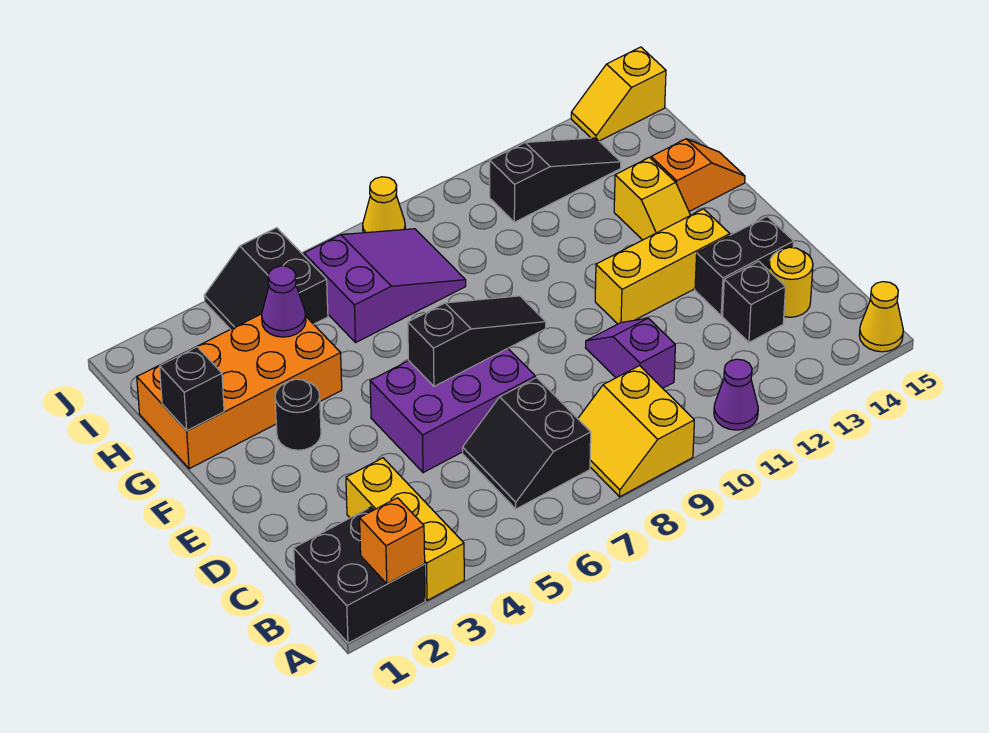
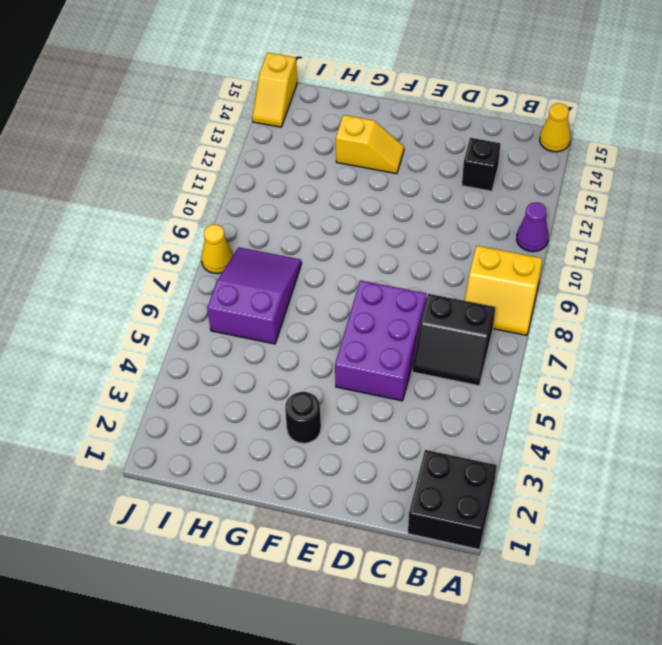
none -> yellow brick A3:C3 level 1
none -> purple slope C10:D10 level 1 top C
none -> yellow round brick C14 level 1

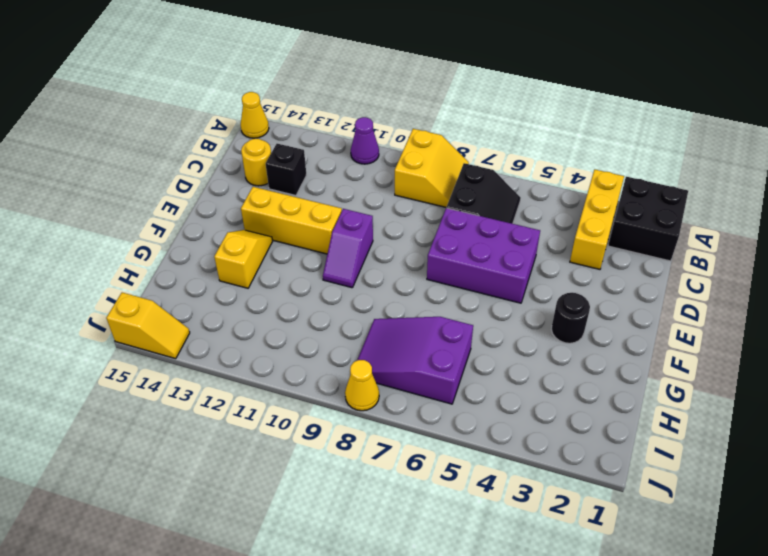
purple slope E10:F10 level 1 top E -> purple slope C10:D10 level 1 top C
none -> black brick D13:D14 level 1
none -> orange brick G1:H4 level 1
none -> orange slope G14:G15 level 1 top 14

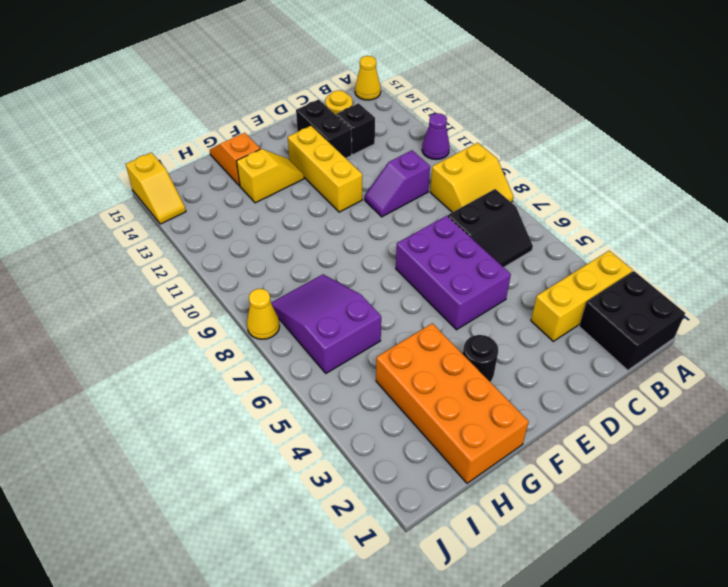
none -> black slope I4:J5 level 1 top 5
none -> black slope I11:I13 level 1 top 11
none -> orange brick A2 level 2

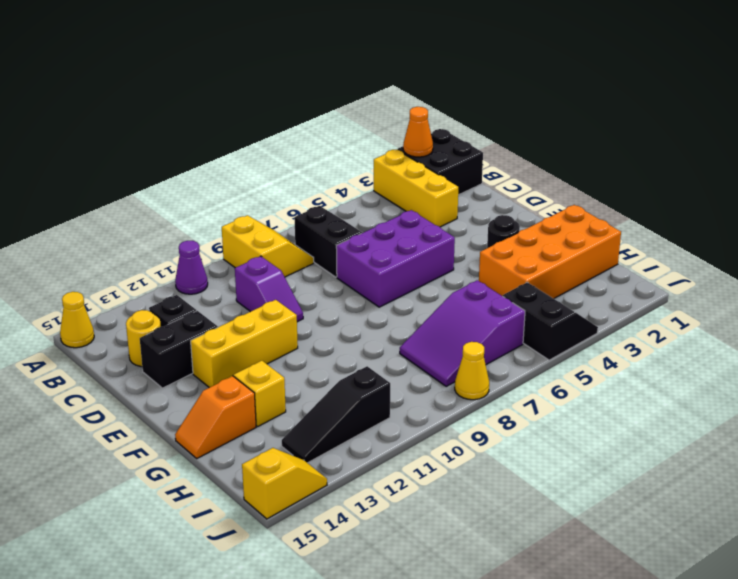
orange cone A2 level 2 -> orange brick A2 level 2
none -> black slope E6:E8 level 2 top 6
none -> black brick G1 level 2
none -> purple cone H4 level 2

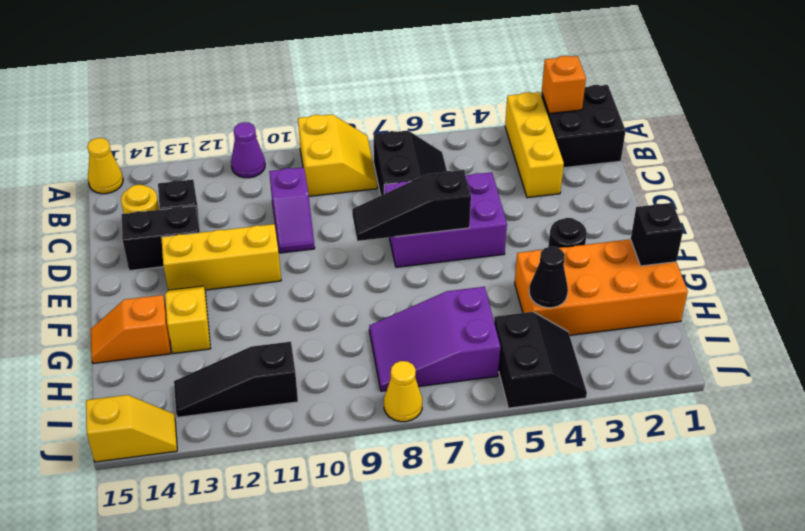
black cone H4 level 2 -> purple cone H4 level 2

